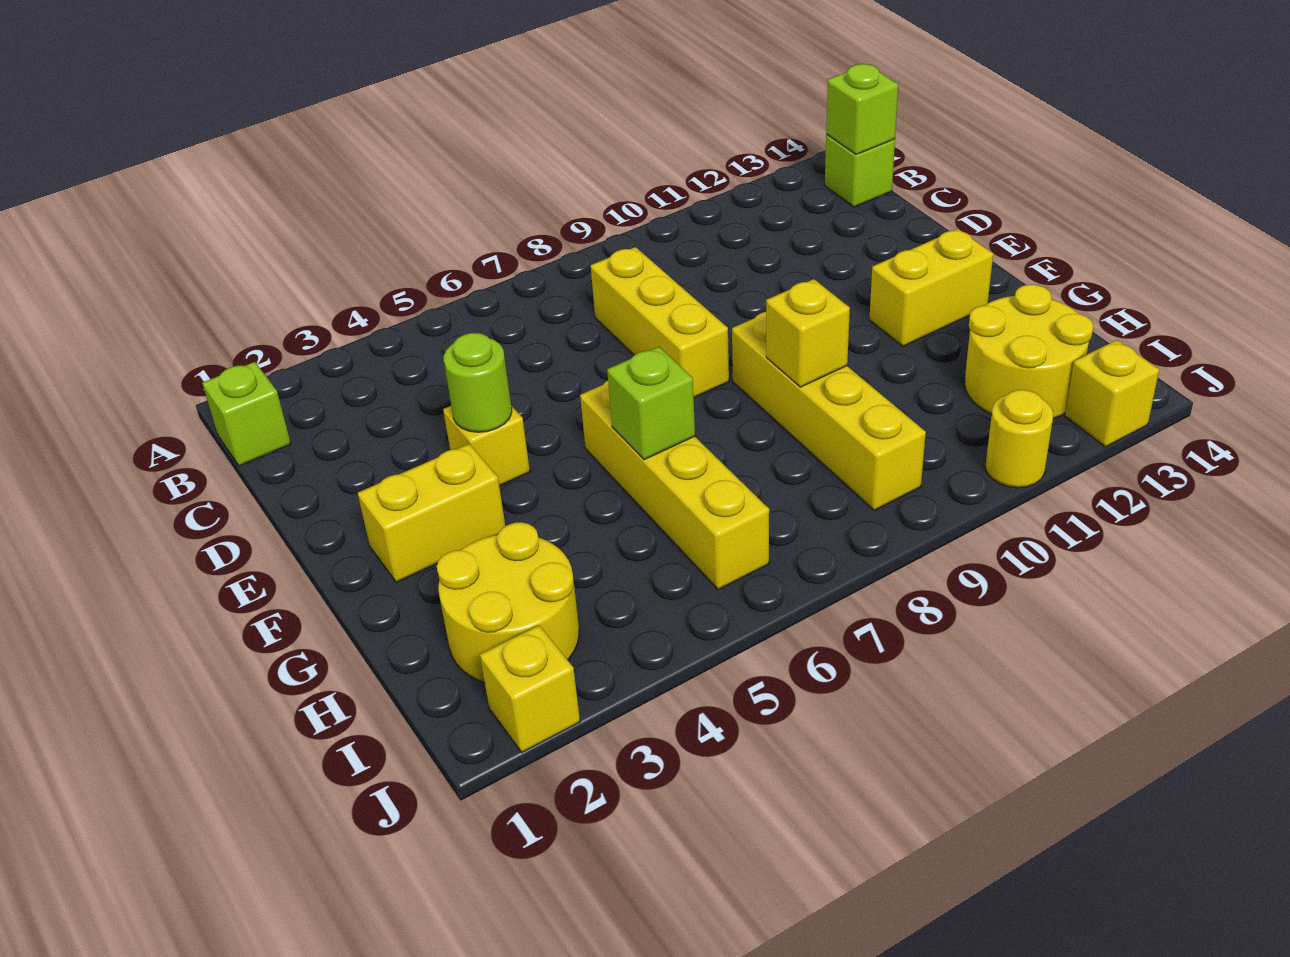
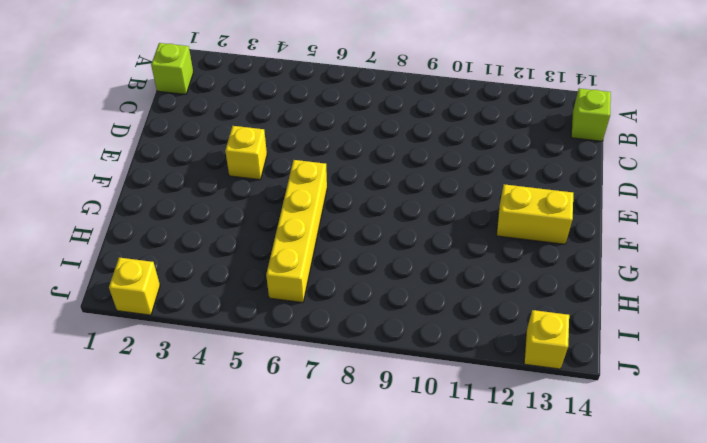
none -> yellow brick C8:E8 level 1
none -> yellow brick F2:F3 level 1
none -> yellow brick F9:I9 level 1

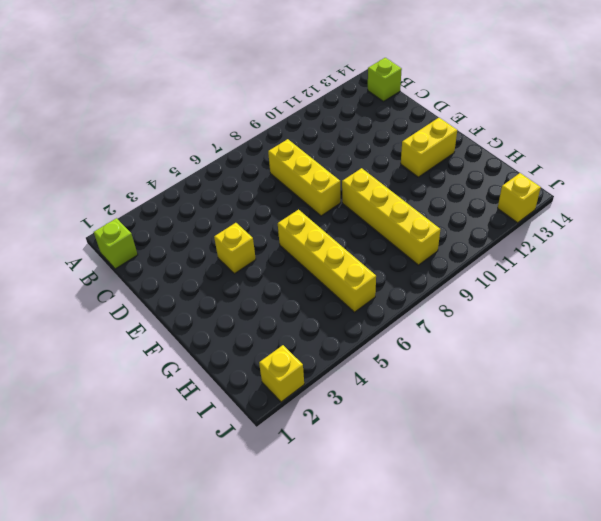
none -> yellow brick F2:F3 level 1
none -> yellow round brick H2:I3 level 1
none -> yellow round brick H12:I13 level 1

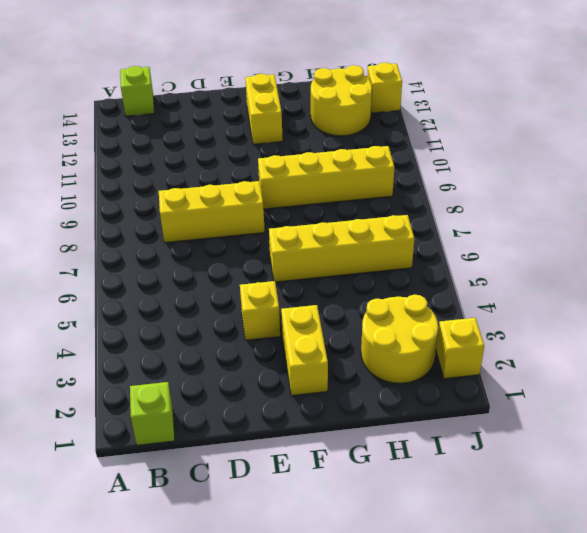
none -> yellow round brick J11 level 1
none -> lime brick B14 level 2
none -> lime round brick E4 level 2

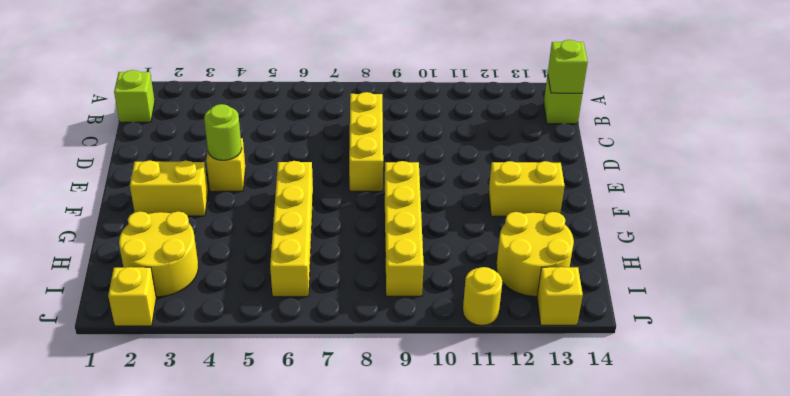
none -> lime brick G6 level 2
none -> yellow brick G9 level 2

